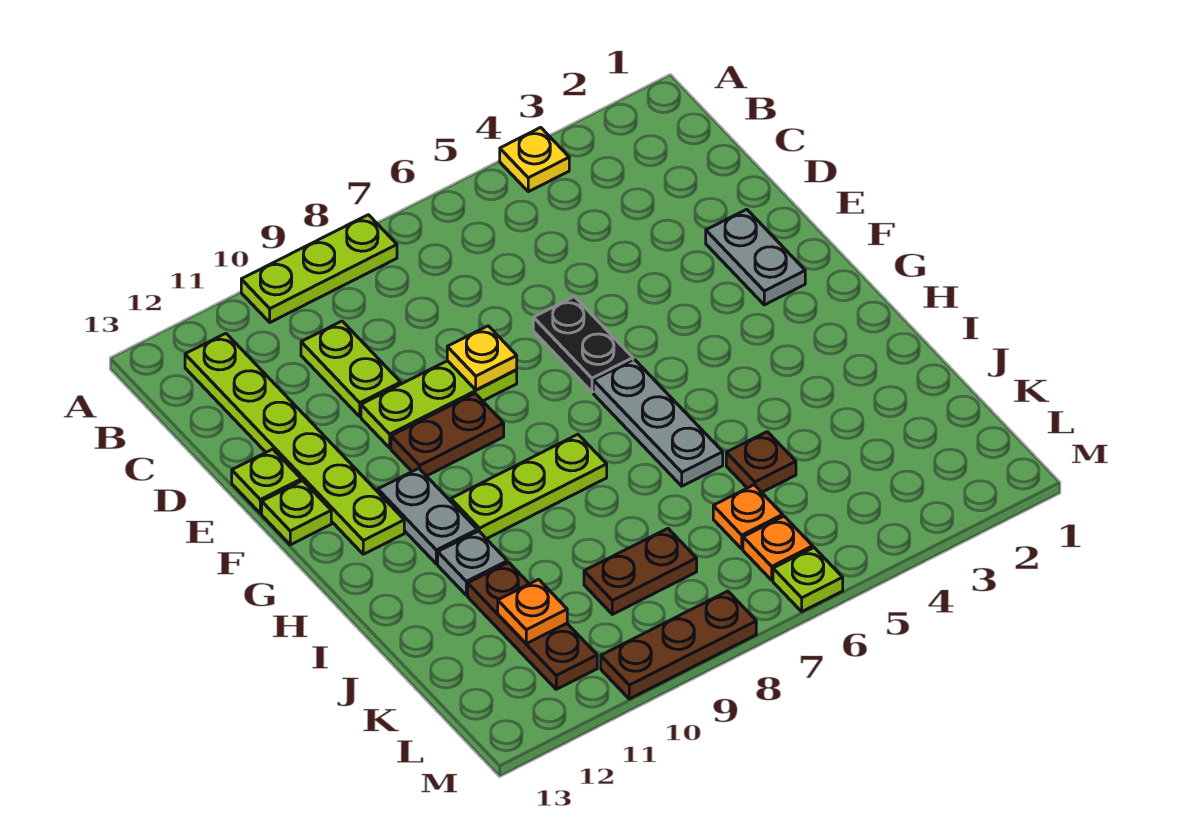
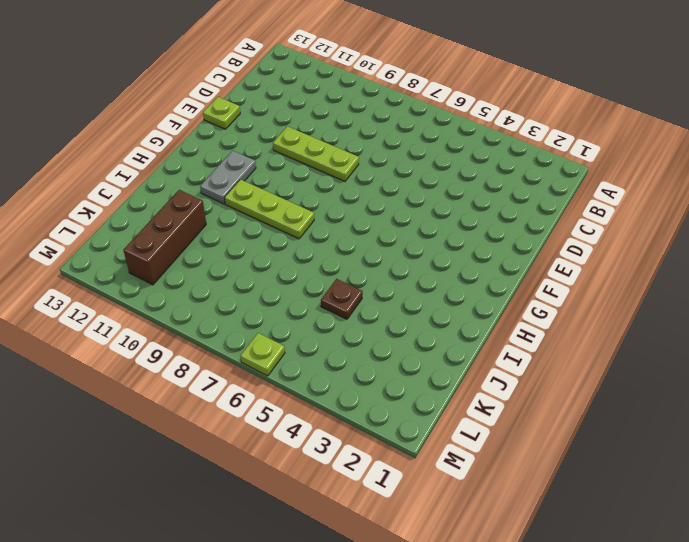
brown brick J11:L11 level 1 -> brown plate J11:L11 level 1
none -> yellow plate A4 level 1
none -> lime plate A8:A10 level 1
none -> lime plate B12:G12 level 1

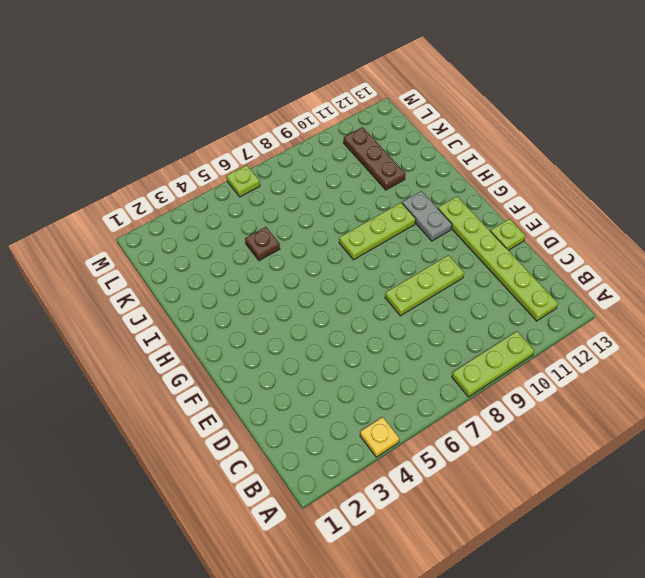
none -> lime plate C10:D10 level 1
none -> grey plate E2:F2 level 1
none -> black plate E6:F6 level 1

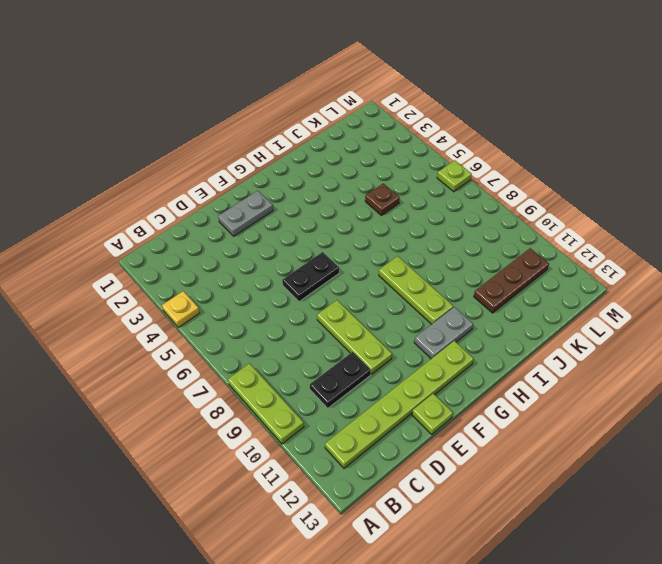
black plate C10:D10 level 1 -> lime plate C10:D10 level 1
none -> brown plate F9:F10 level 1
none -> lime plate F13 level 1
none -> grey plate G6:I6 level 1

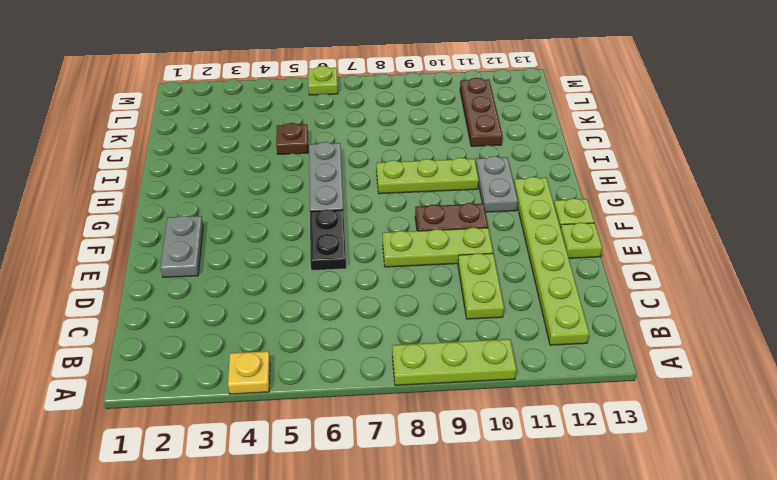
none -> grey plate I11 level 1
none -> orange plate K6 level 1
none -> brown plate K8:K9 level 1

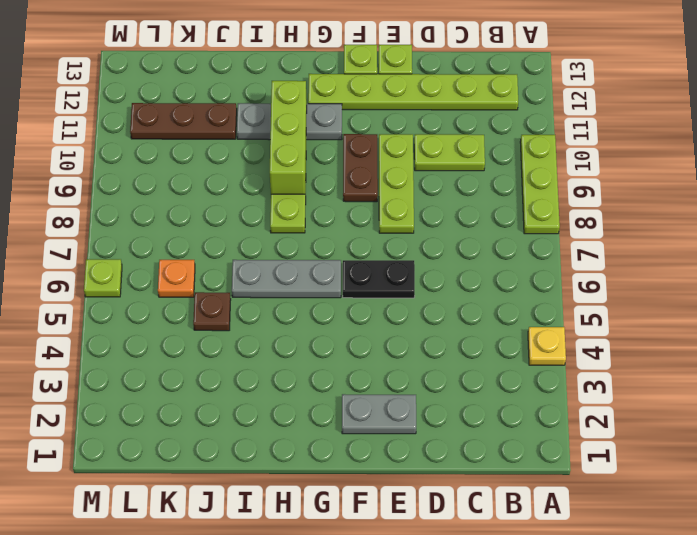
lime brick H9:H11 level 2 -> none
none -> brown plate K8:K9 level 1
none -> orange plate L6 level 1
none -> brown plate M8:M10 level 1

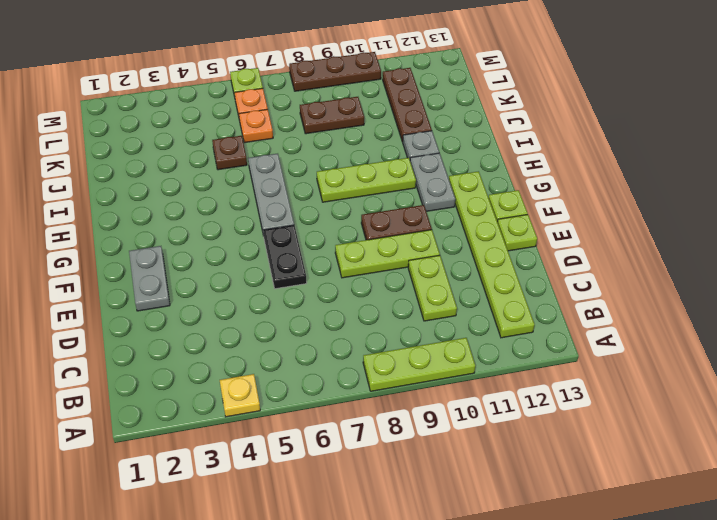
none -> yellow plate E8 level 2
none -> orange plate K11 level 2

